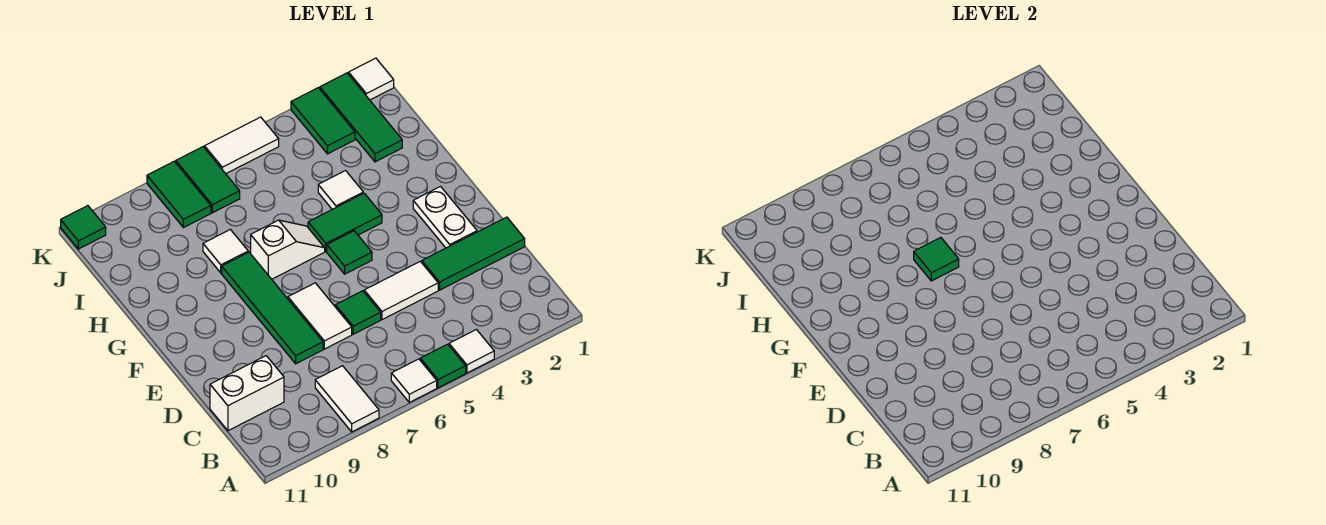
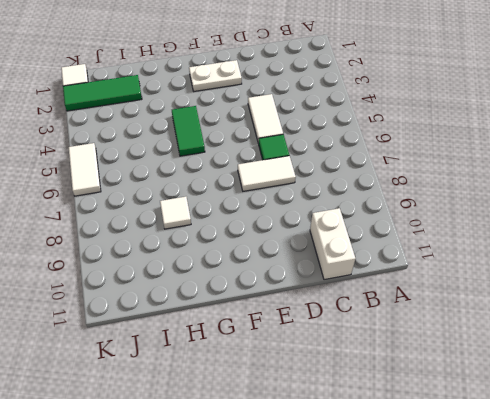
none -> white tile A4 level 1
none -> green tile A5 level 1
none -> white tile A6 level 1

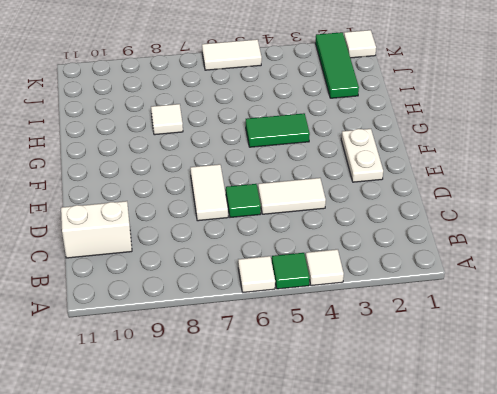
none -> white tile A8:B8 level 1
none -> green tile D1:D3 level 1
none -> green tile D8:G8 level 1

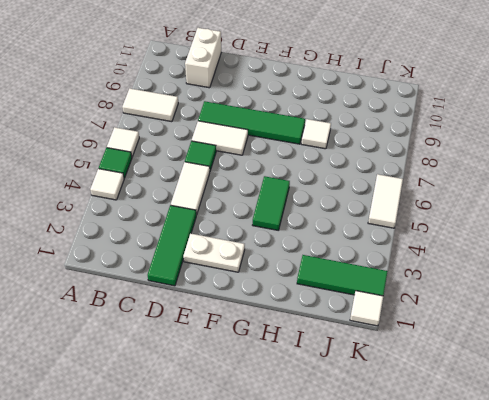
none -> green tile F5 level 1
none -> white slope G6:G7 level 1 top 7
none -> white tile H4 level 1

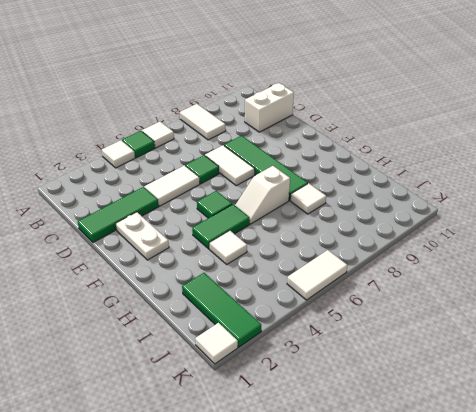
none -> green tile J3:K3 level 1
none -> green tile J7:K7 level 1
none -> green tile J8:K8 level 1

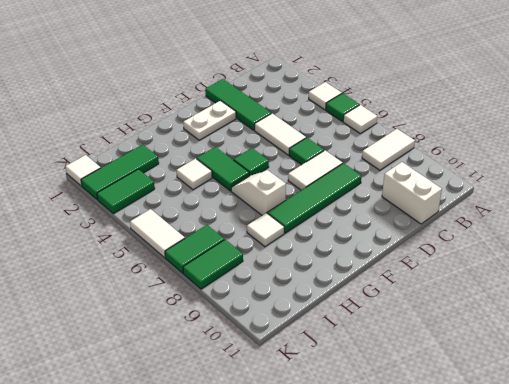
none -> green tile K11 level 1
none -> green tile G7 level 2

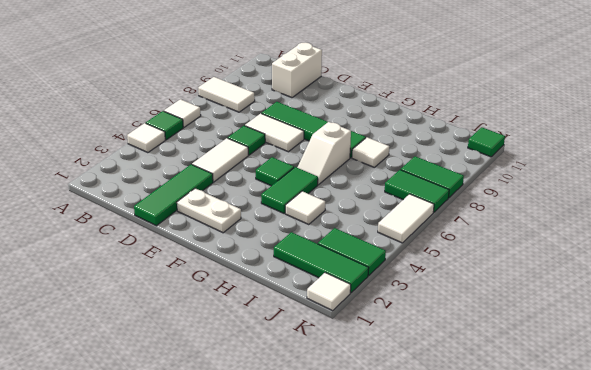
none -> green tile G7 level 2

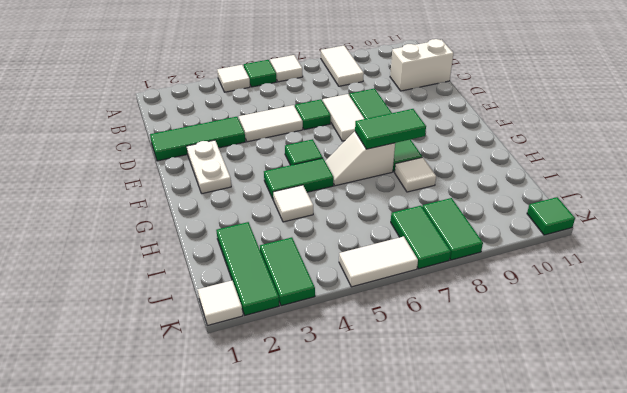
green tile G7:G8 level 2 -> green tile G7 level 2

